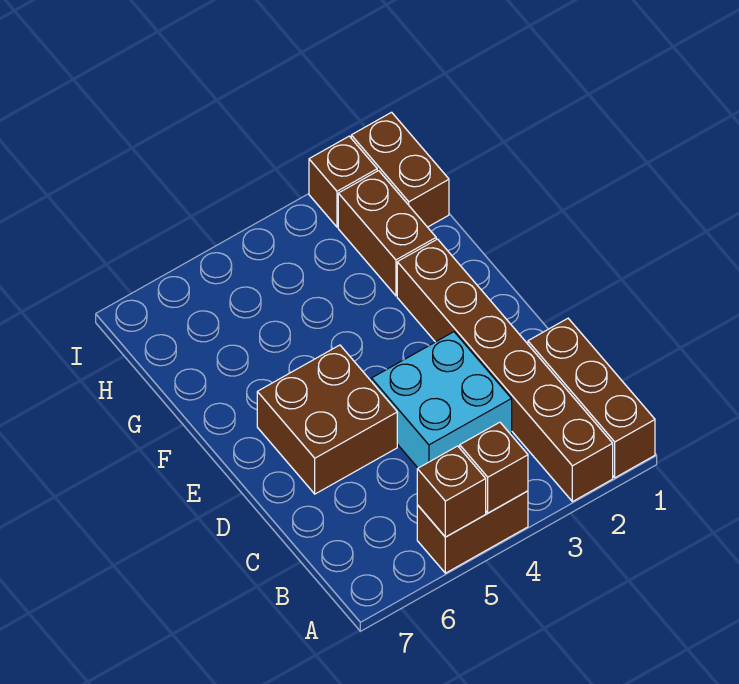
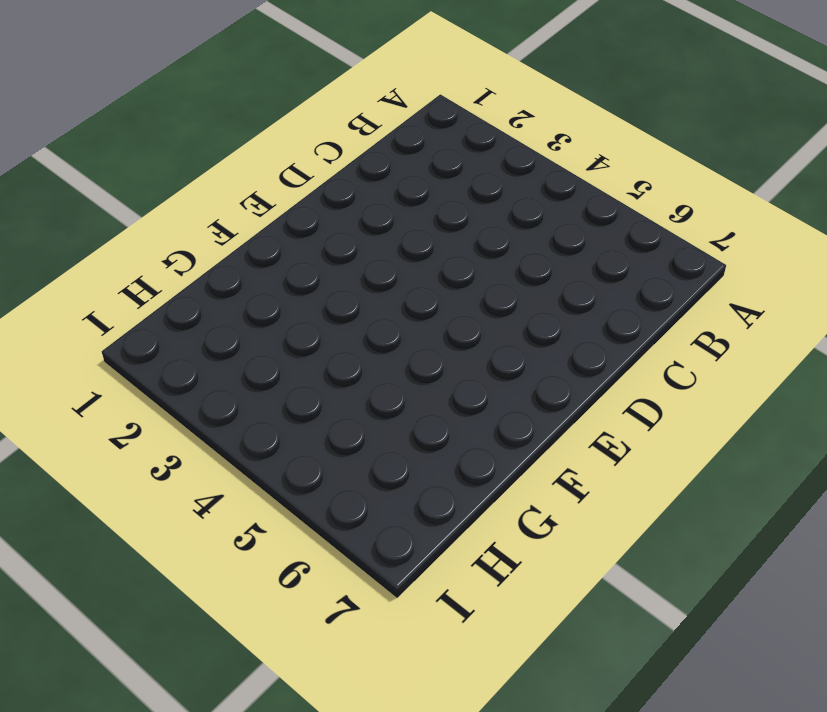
none -> brown brick A1:C1 level 1
none -> brown brick A2:F2 level 1

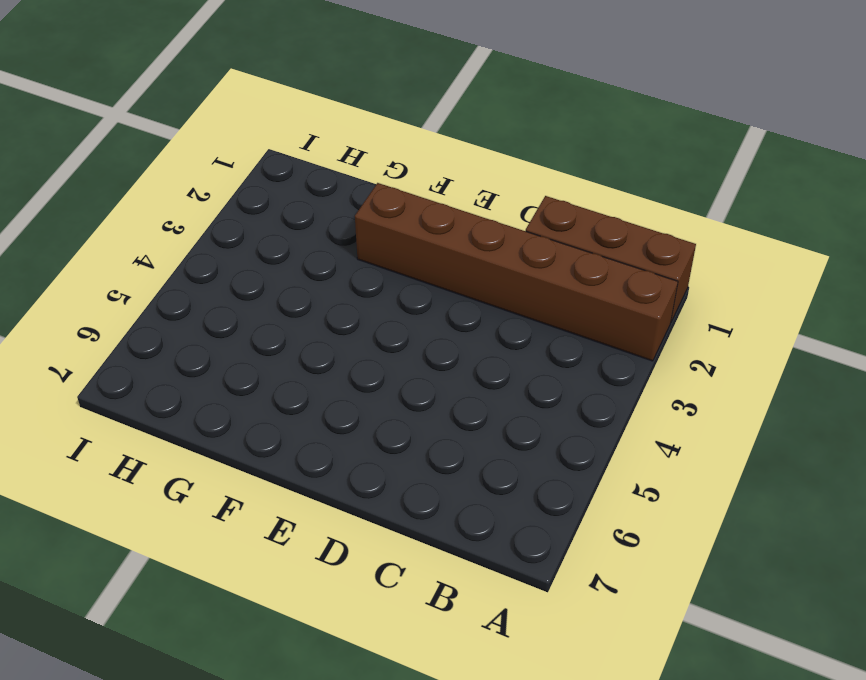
none -> brown brick A4:A5 level 1
none -> cyan brick C3:D4 level 1

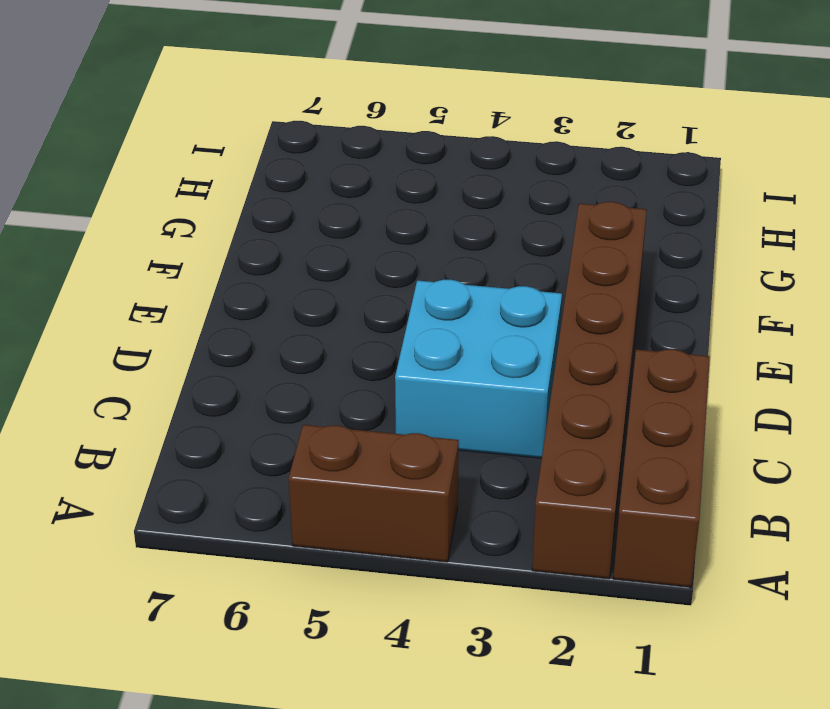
none -> brown brick D5:E6 level 1
none -> brown brick G2:H2 level 1

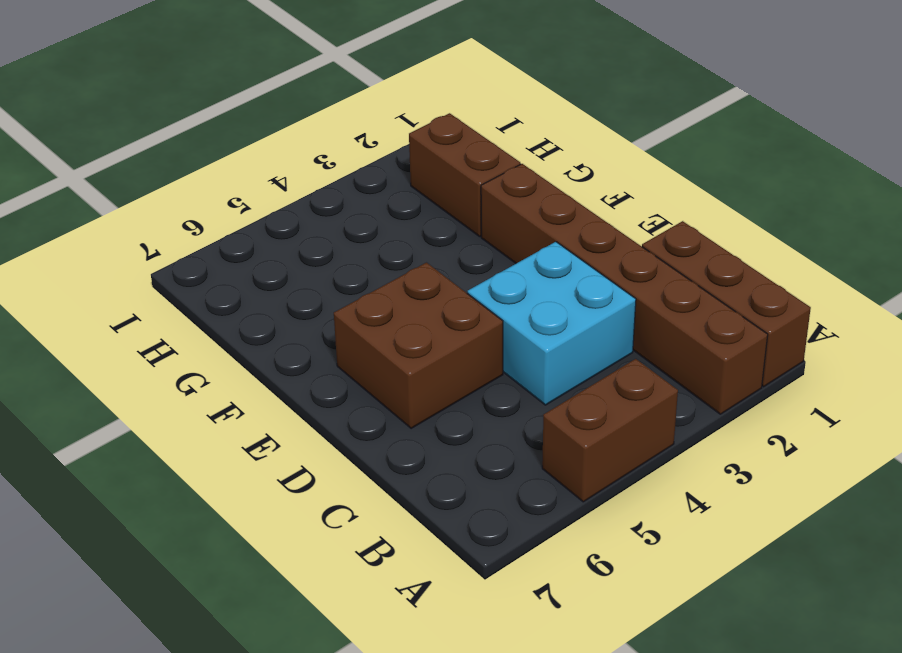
none -> brown brick H1:I1 level 1
none -> brown brick I2 level 1

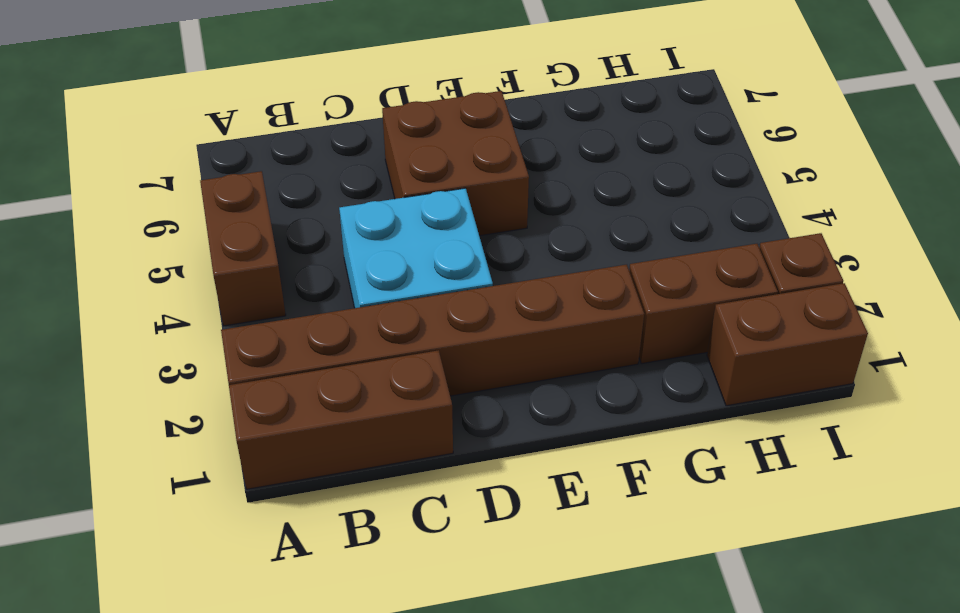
none -> brown brick A4 level 2
none -> brown brick A5 level 2

